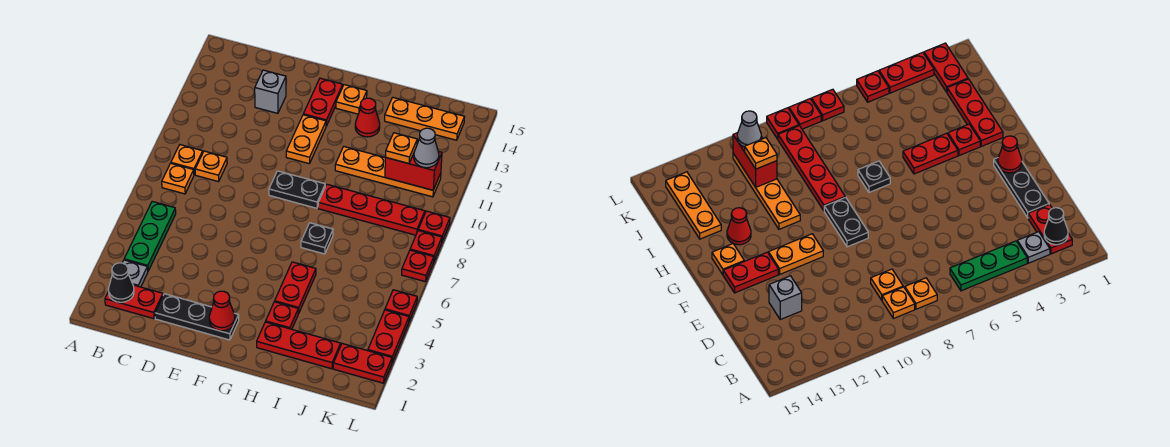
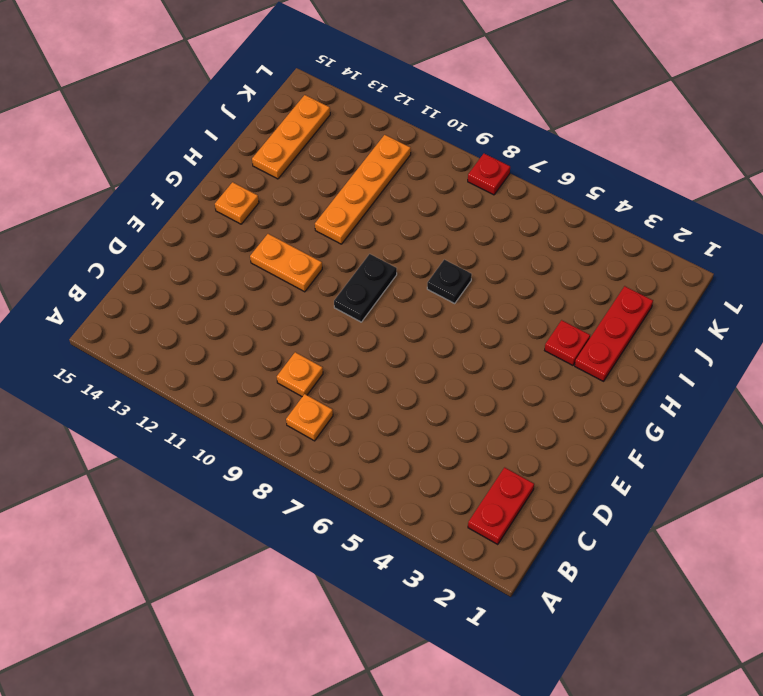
none -> grey plate B3 level 1
none -> green plate B4:B6 level 1
none -> orange plate B9 level 1
none -> black plate D2:F2 level 1

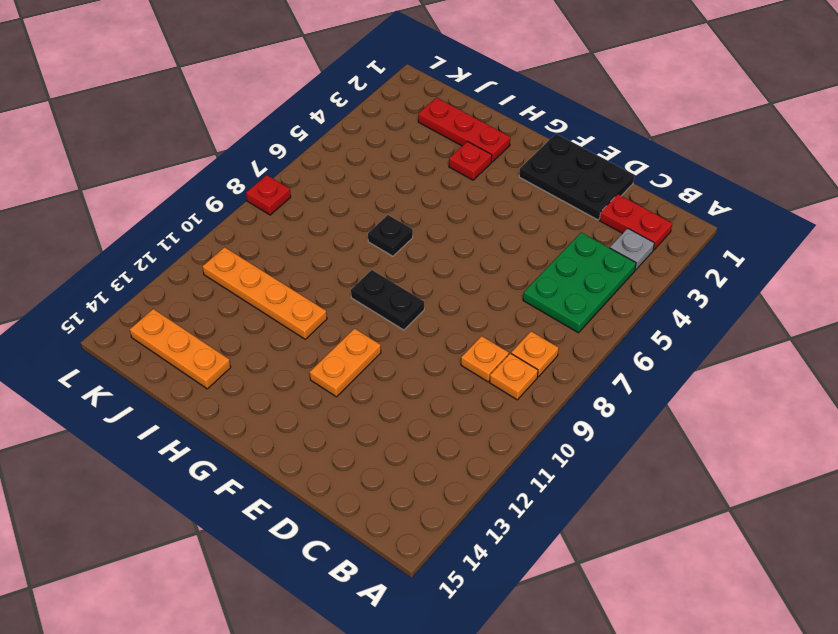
green plate B4:C6 level 1 -> green plate B4:B6 level 1
black plate D1:F2 level 1 -> black plate D2:F2 level 1
none -> grey brick D13 level 1
none -> red plate F13:F14 level 1
none -> orange plate G14 level 1
none -> red plate H4:H5 level 1

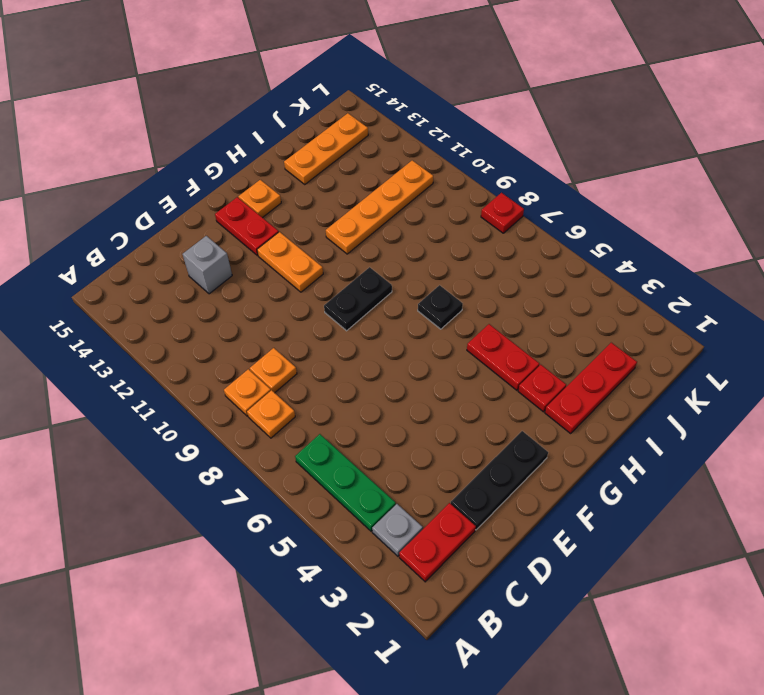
none -> red plate H9:K9 level 1
none -> red cone H13 level 1
none -> red plate K2:L2 level 1
none -> red plate L3:L4 level 1

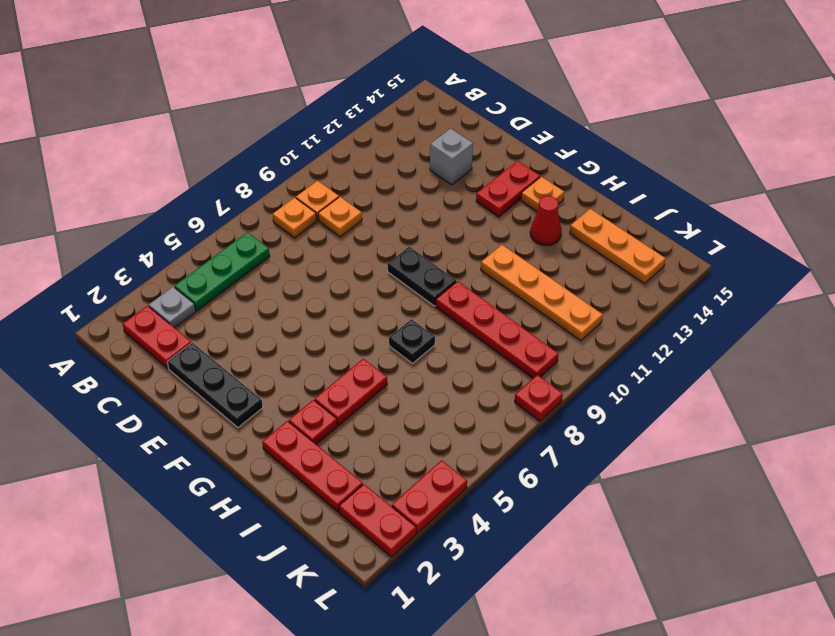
none -> orange plate F11:F12 level 1
none -> red plate L5 level 1
none -> red plate L7 level 1
none -> red plate L9 level 1

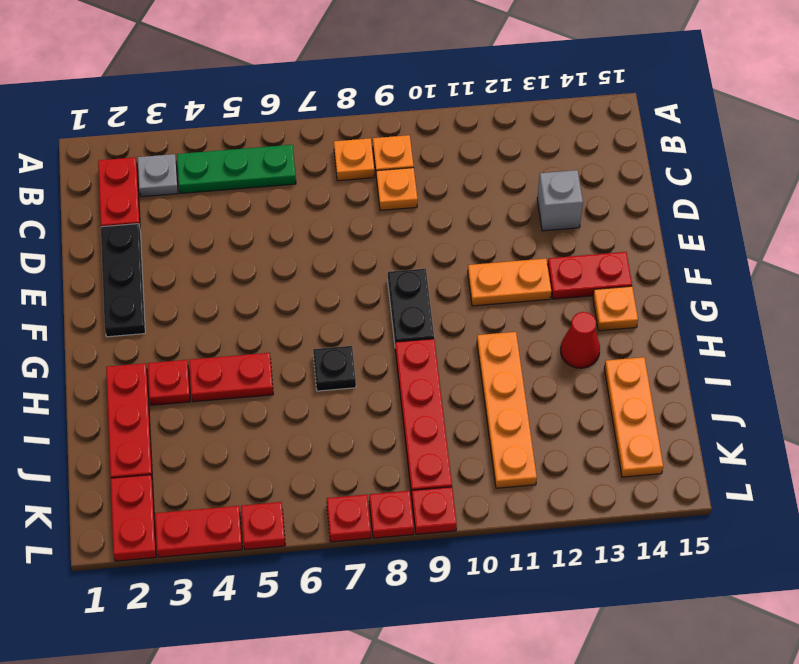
none -> black cone B2 level 2
none -> red cone F2 level 2
none -> red brick J11:K11 level 2
none -> orange plate J11 level 3

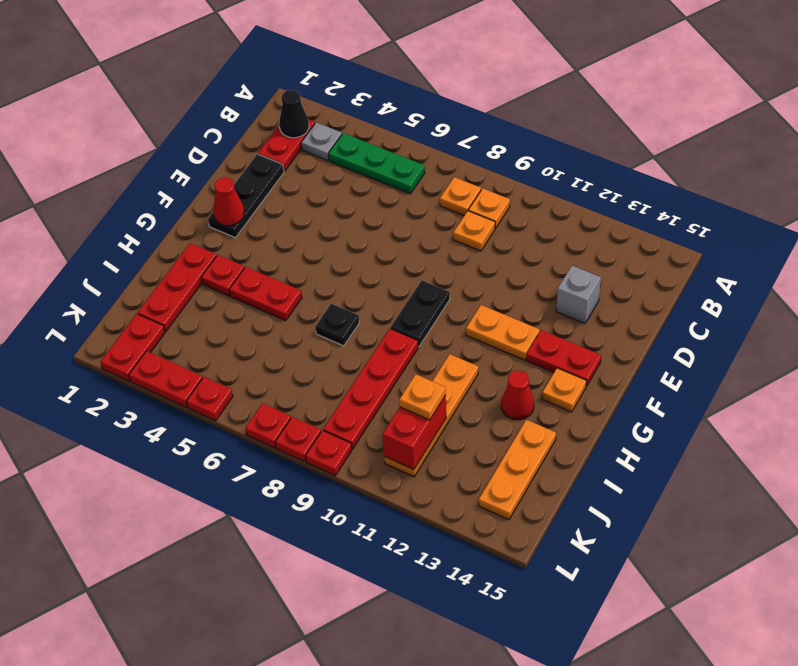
none -> grey cone K11 level 3

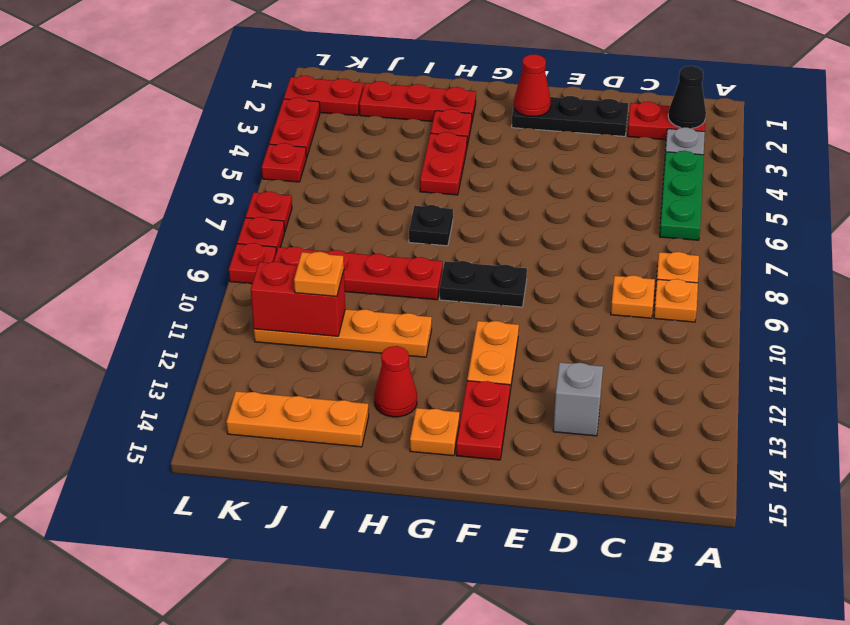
none -> grey cone K11 level 3

